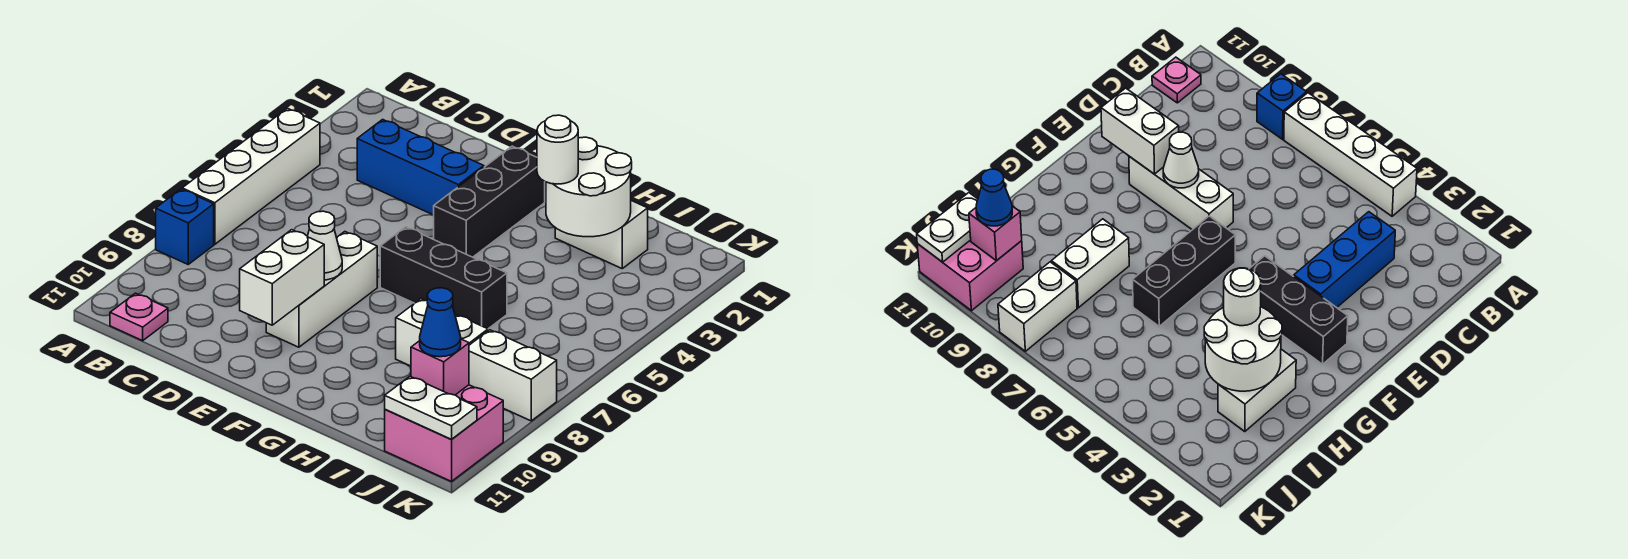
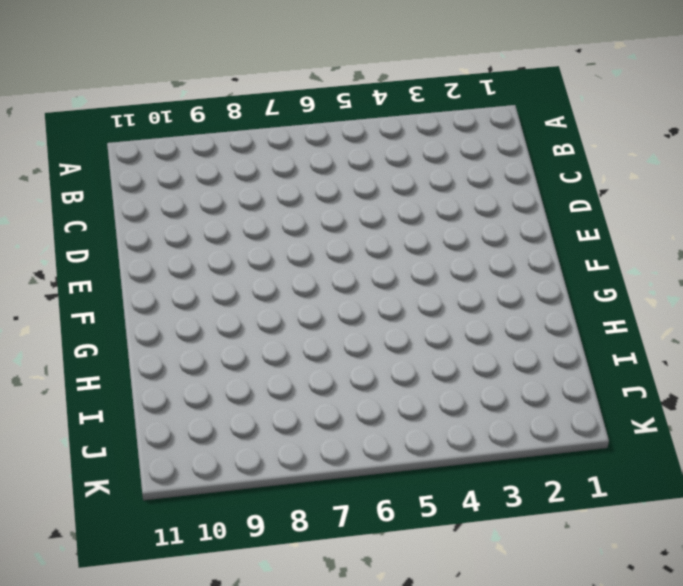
none -> white brick A4:A7 level 1
none -> blue brick A8 level 1
none -> pink plate B11 level 1

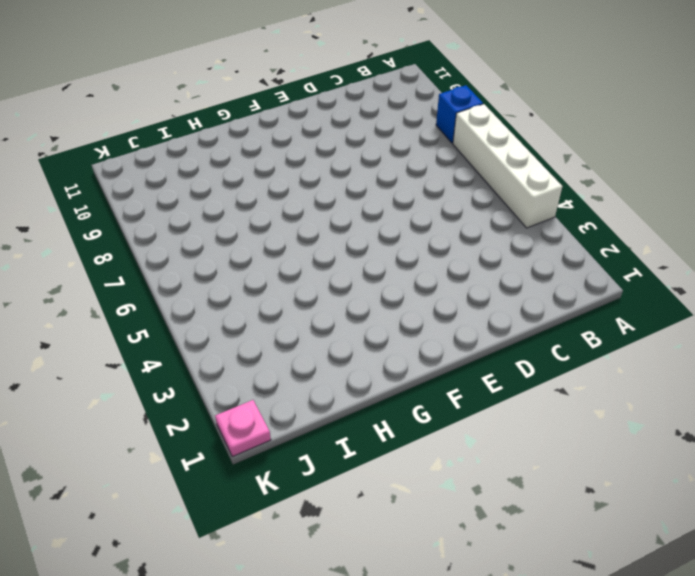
pink plate K1 level 1 -> pink plate B11 level 1
none -> blue brick C3:E3 level 1
none -> white brick E7:E9 level 1
none -> black brick F2:F4 level 1

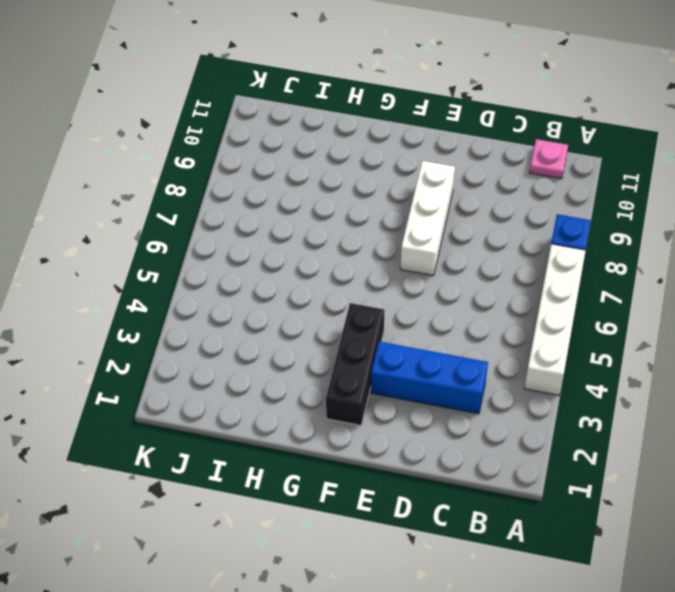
none -> black brick F6:H6 level 1
none -> white brick H2:I2 level 1
none -> white brick H8:I8 level 1

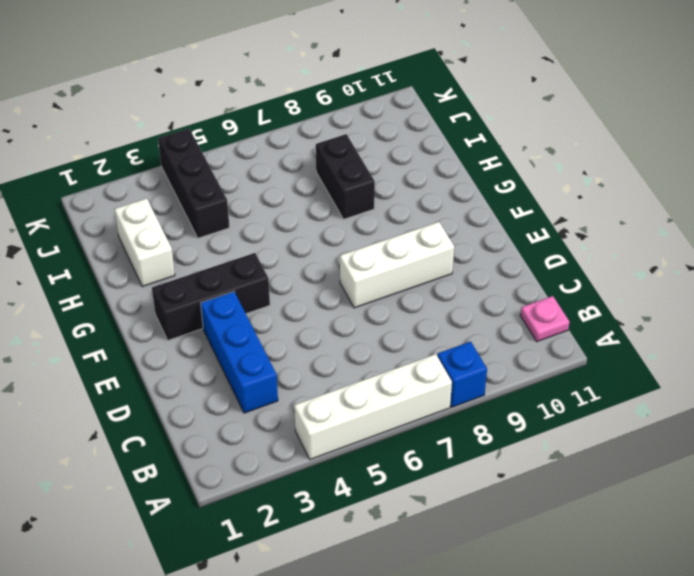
black brick H8:I8 level 1 -> white brick H8:I8 level 1
black brick I4:K4 level 1 -> black brick F6:H6 level 1
none -> white brick J8:K8 level 1
none -> pink brick J10:K11 level 1
none -> white cone E8 level 2

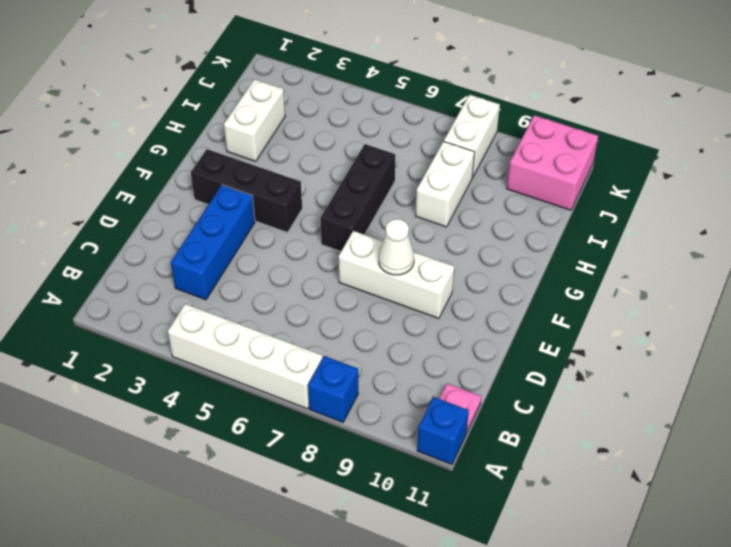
blue brick A11 level 1 -> none
none -> white brick E9:E10 level 2
none -> white round brick H2:I3 level 2
none -> pink brick J10 level 2

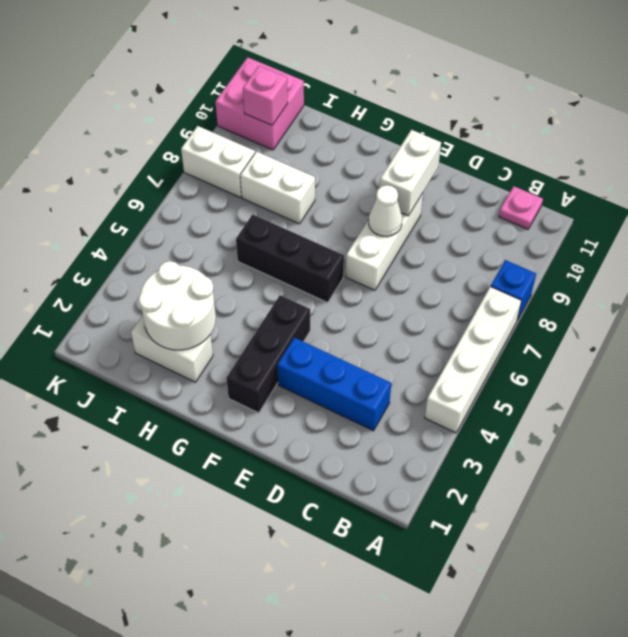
none -> white plate J11:K11 level 2
none -> white round brick H3 level 3
none -> blue cone J10 level 3

